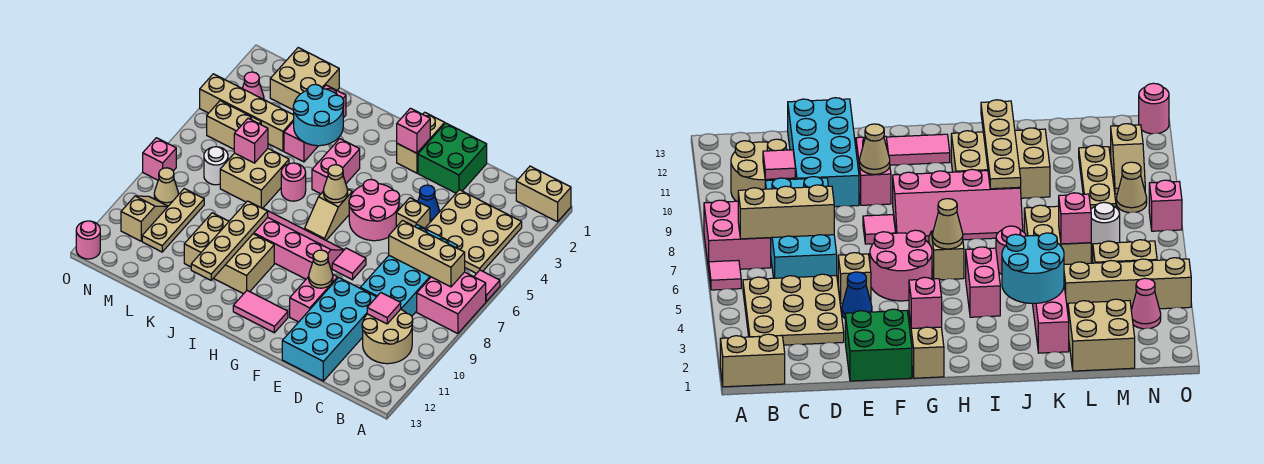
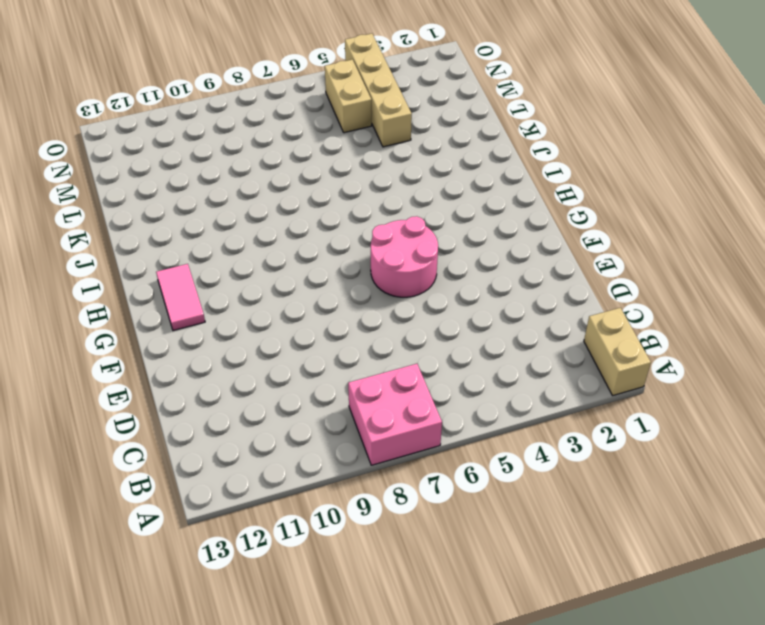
none -> pink tile A6 level 1
none -> tan plate B3:D5 level 1
none -> tan round brick B10:C11 level 1
none -> cyan brick C6:D9 level 1

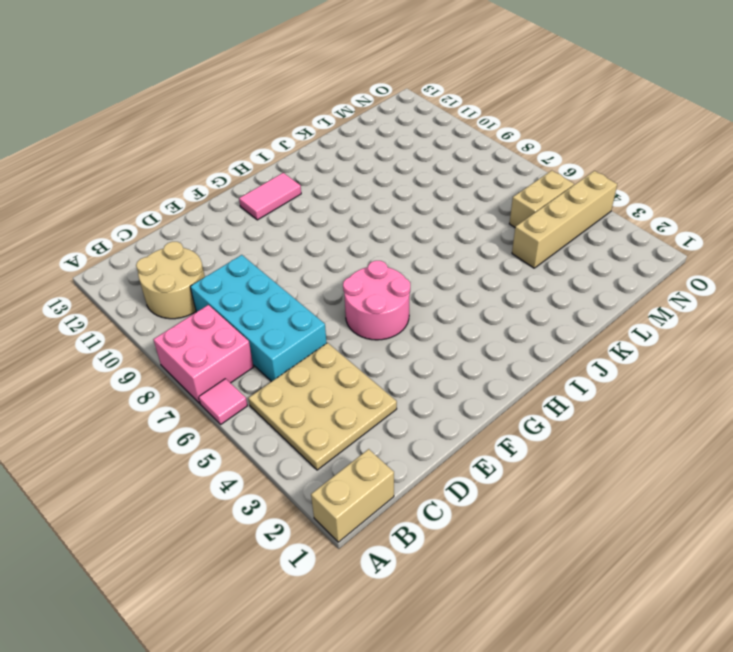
none -> cyan brick D10:E13 level 1
none -> green brick E1:F2 level 1
none -> blue cone E4 level 1
none -> tan brick E5 level 1

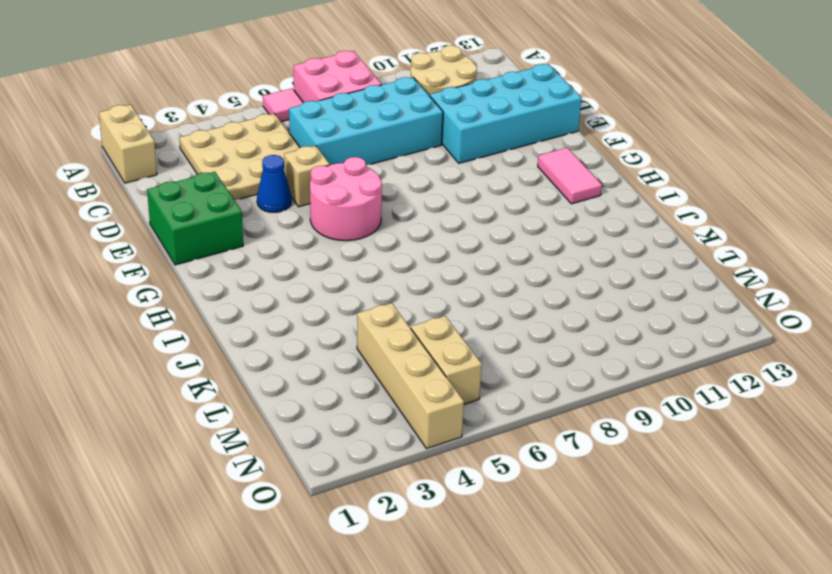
none -> pink tile F8 level 1
none -> pink brick F10:F11 level 1
none -> tan brick G1:G2 level 1
none -> pink slope G8:J9 level 1 top 9

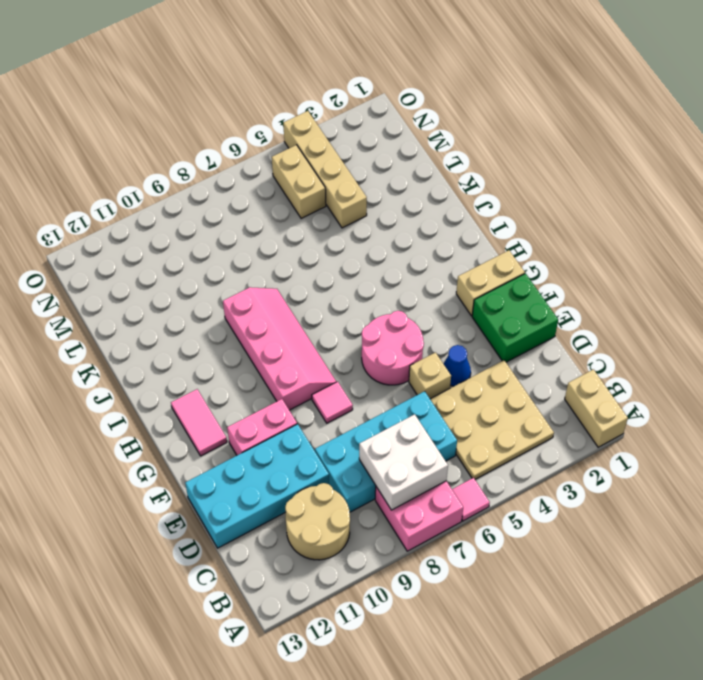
white brick B7:C8 level 2 -> tan brick B7:D7 level 2
none -> tan slope H6:H7 level 1 top 6
none -> pink brick I4:I5 level 1
none -> tan brick I10:K11 level 1
none -> pink round brick J6 level 1

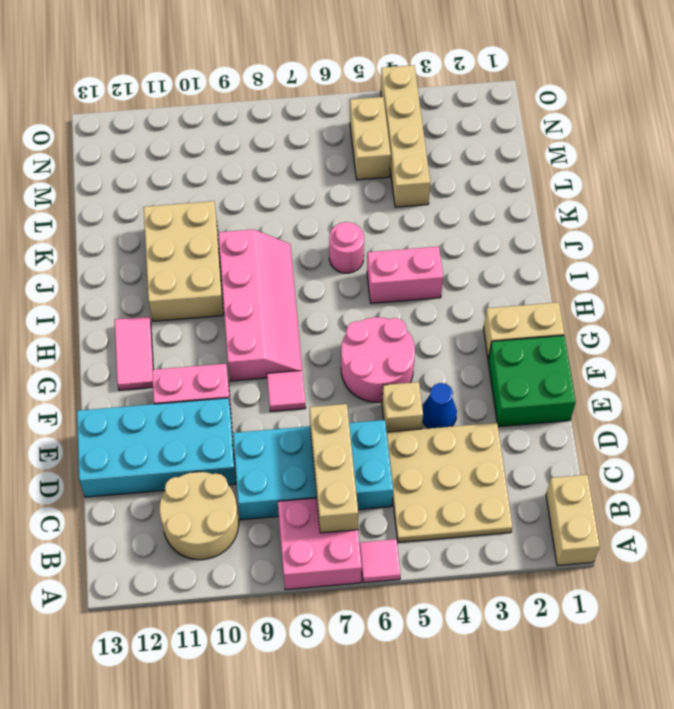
none -> tan slope H6:H7 level 1 top 6
none -> pink brick K2:K4 level 1
none -> tan brick K6:L7 level 1
none -> tan brick L1:M2 level 1

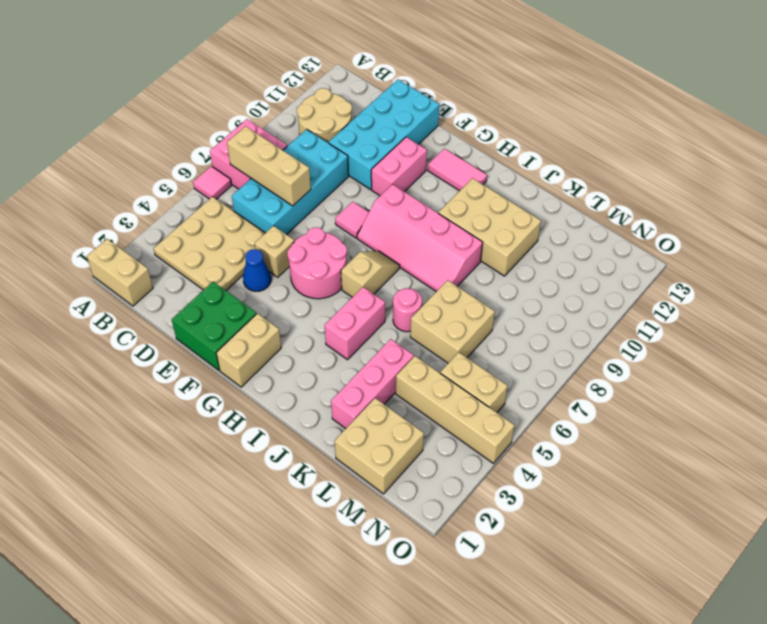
none -> white round brick M7 level 1
none -> tan plate M9:M11 level 1
none -> pink cone N3 level 1
none -> tan cone N9 level 1

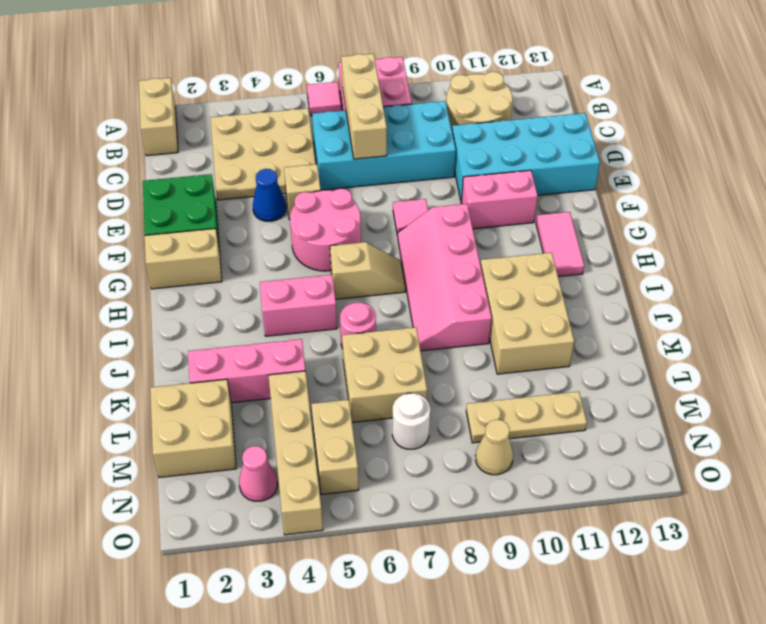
none -> tan slope N10:N11 level 1 top 11
none -> pink brick O8 level 1
none -> pink round brick O13 level 1
none -> pink tile C10 level 2

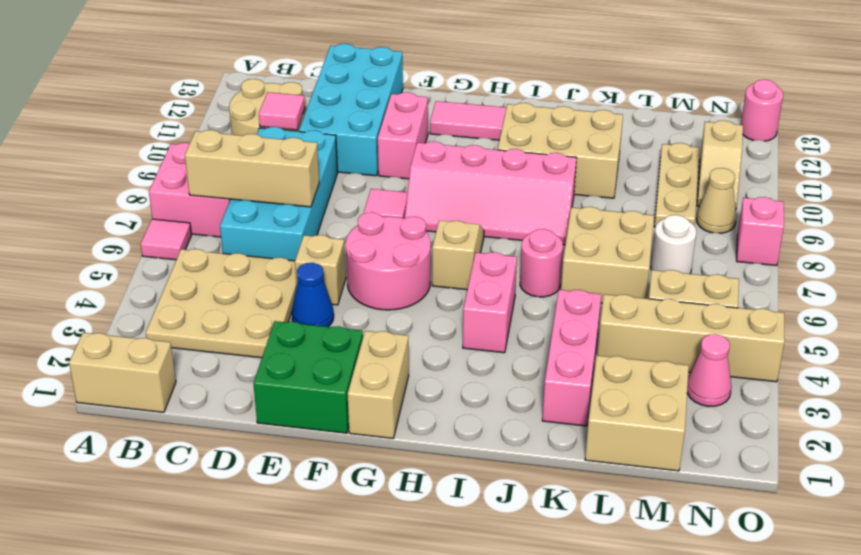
none -> tan cone F10 level 2
none -> pink brick G2 level 2
none -> tan cone H6 level 2
none -> cyan round brick J3:K4 level 2

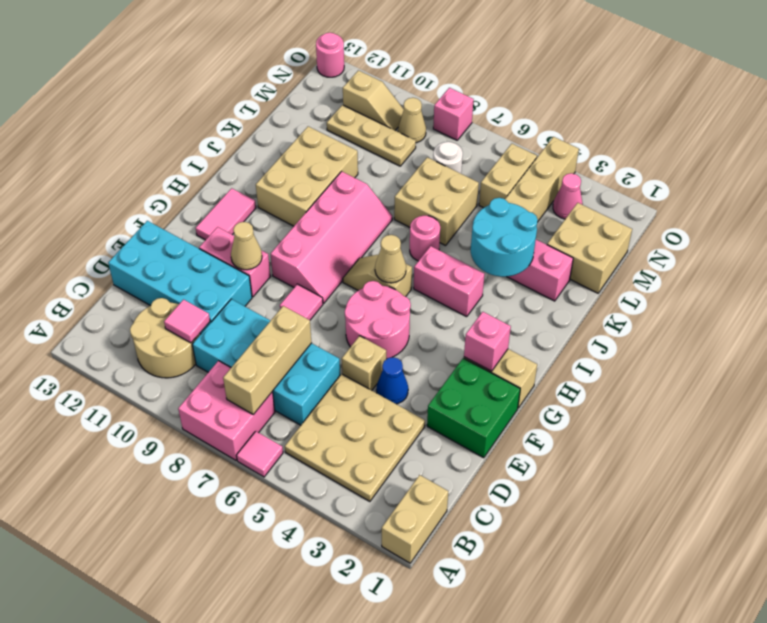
none -> tan plate J9:J12 level 2
none -> pink brick L6 level 2

